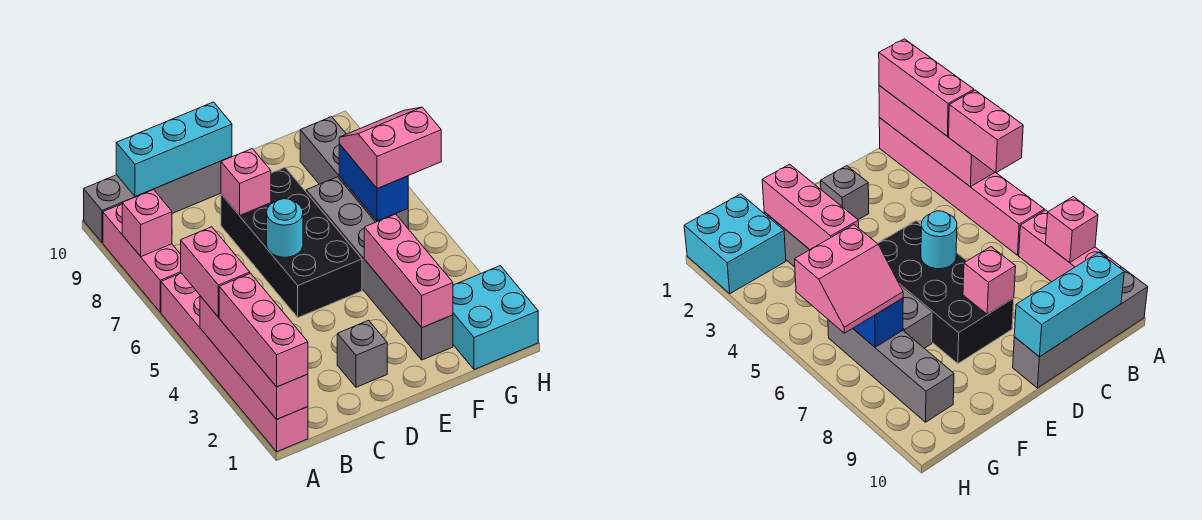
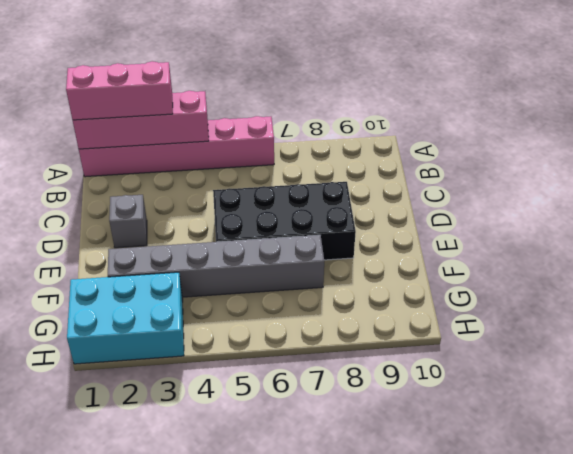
cyan brick G1:H3 level 1 -> cyan brick G1:H2 level 1
none -> pink brick A7:A9 level 1
none -> grey brick A10:D10 level 1
none -> grey brick G6:G9 level 1

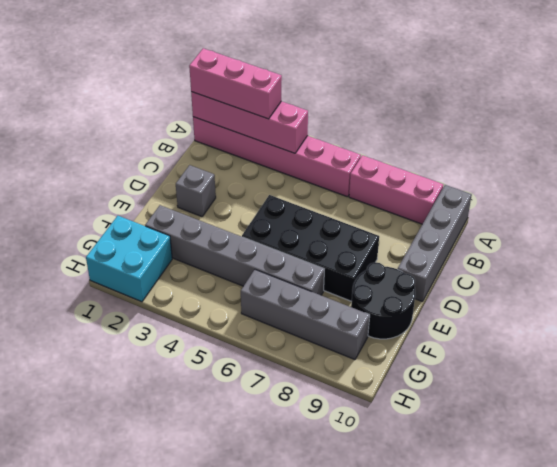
black round brick E9:F10 level 1 -> none
none -> pink brick A8 level 2
none -> cyan brick B10:D10 level 2
none -> cyan round brick D6 level 2

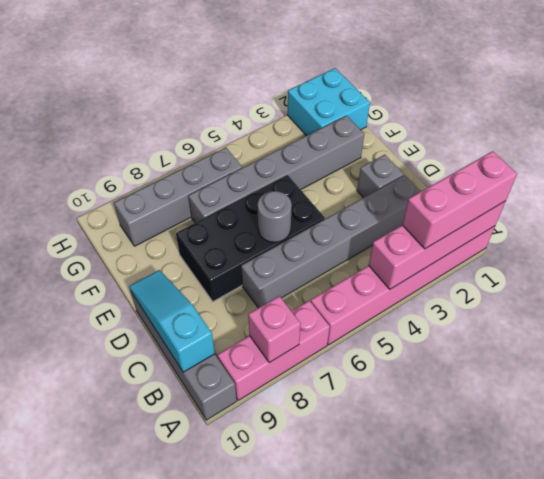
cyan slope B10:D10 level 2 top B -> cyan brick B10:D10 level 2
grey brick C2:C7 level 1 -> none
grey round brick D6 level 2 -> cyan round brick D6 level 2
none -> pink brick D8 level 2
none -> pink brick F2:F4 level 2
none -> blue brick G6:G7 level 2

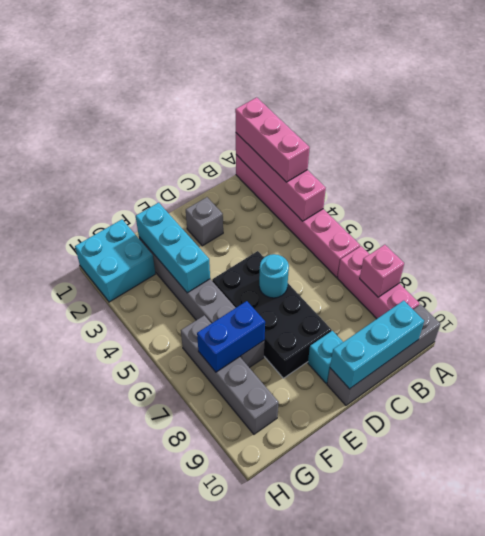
cyan brick D9 level 1 -> none
cyan brick F2:F4 level 2 -> pink brick F2:F4 level 2
blue brick F7:G7 level 2 -> blue brick G6:G7 level 2
none -> pink brick D8 level 2
none -> pink brick A4:A5 level 3
none -> pink slope G6:H7 level 3 top 6

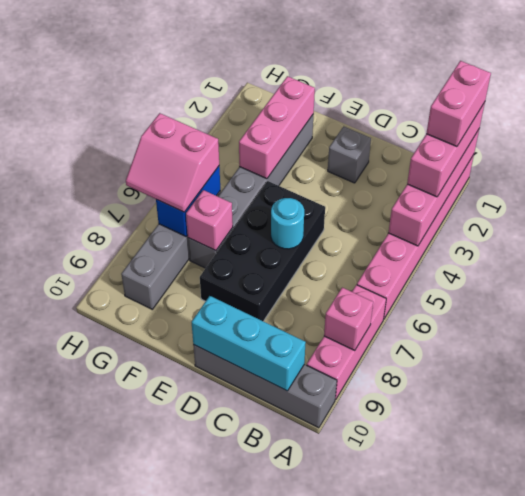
pink brick A1:A2 level 4 -> pink brick A4:A5 level 3
pink brick F7 level 2 -> pink brick D8 level 2
none -> cyan brick G1:H2 level 1

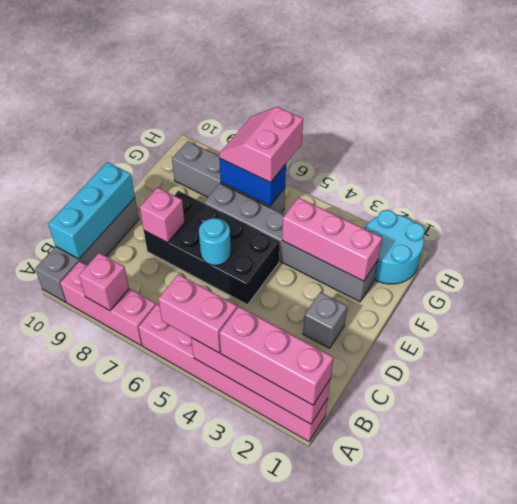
cyan round brick G1:H2 level 1 -> cyan brick G1:H2 level 1

